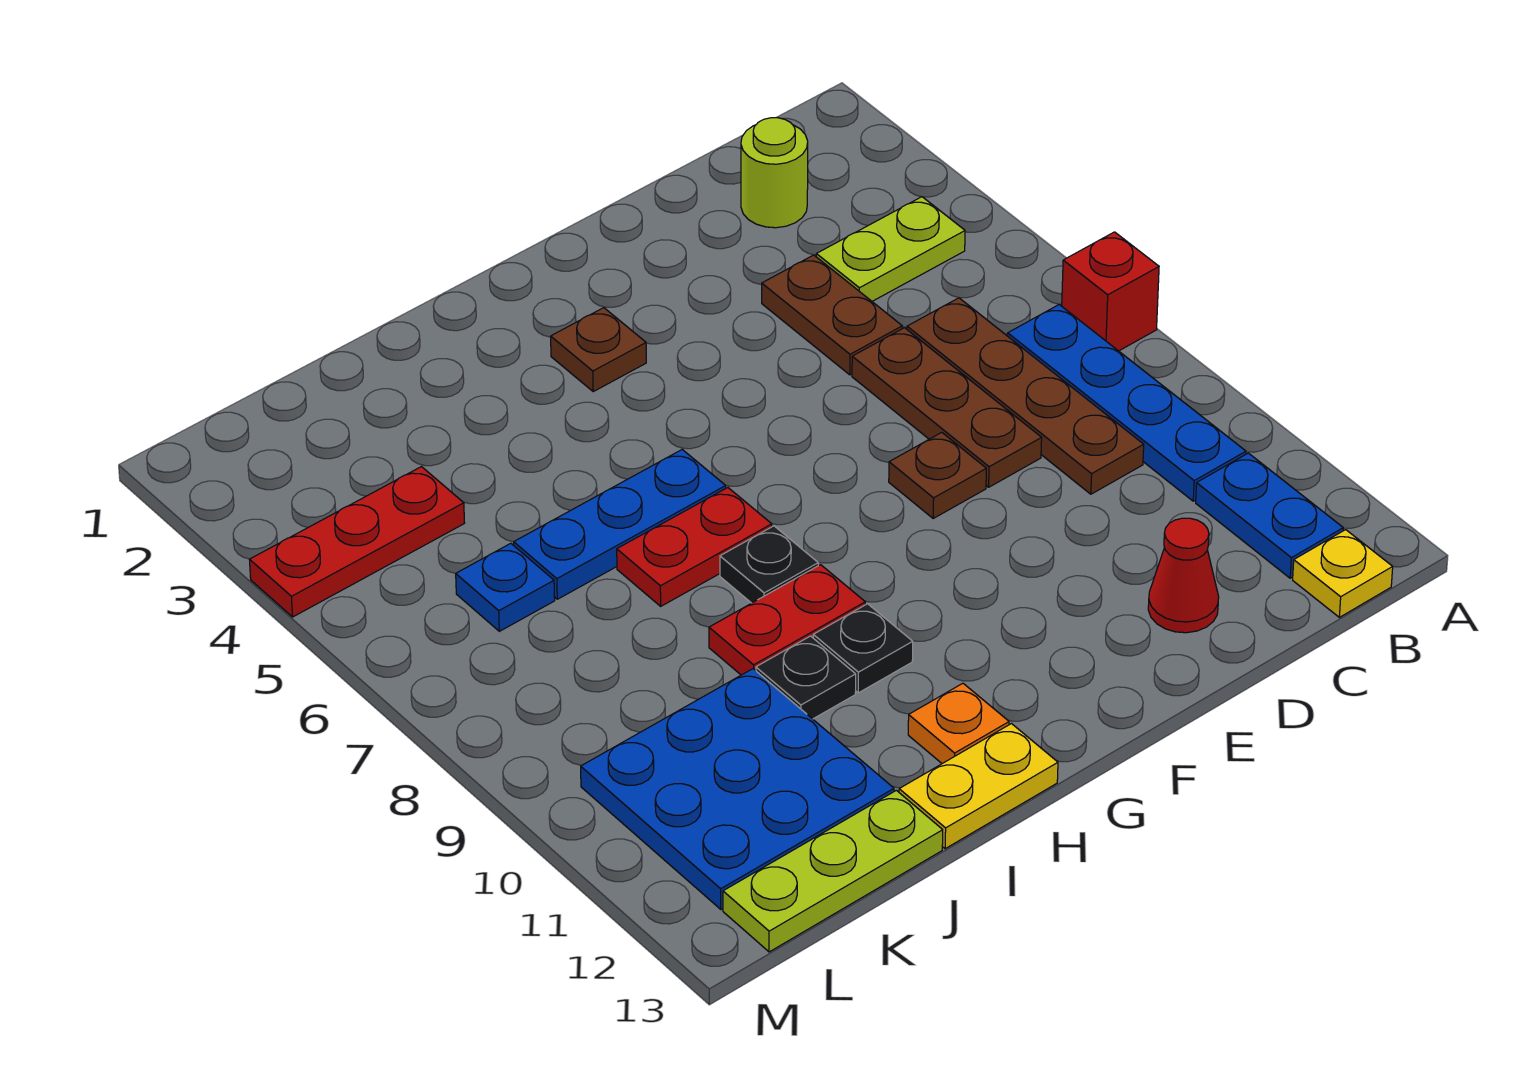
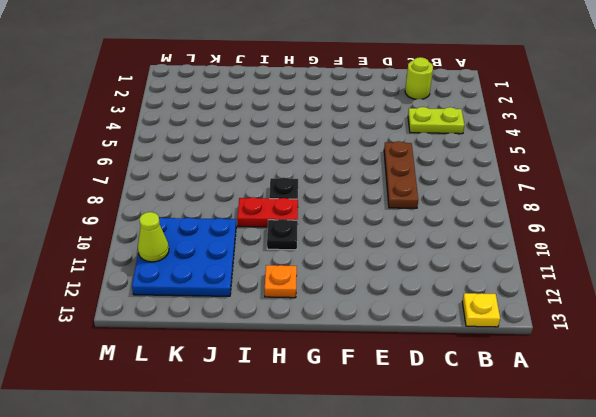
lime cone L11 level 2 -> none
none -> red brick A7 level 1
none -> blue plate B7:B10 level 1
none -> blue plate B11:B12 level 1

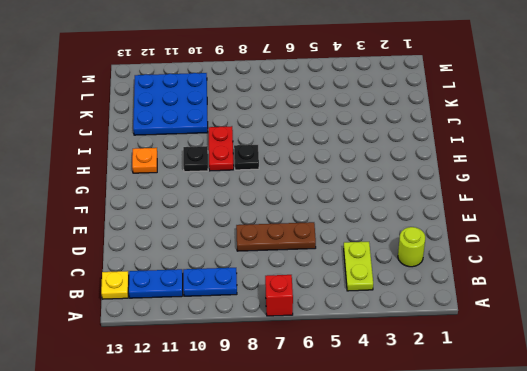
blue plate B9:B10 level 1 -> blue plate B7:B10 level 1
none -> brown plate C6:C9 level 1
none -> brown plate D4:D5 level 1
none -> red cone D12 level 1

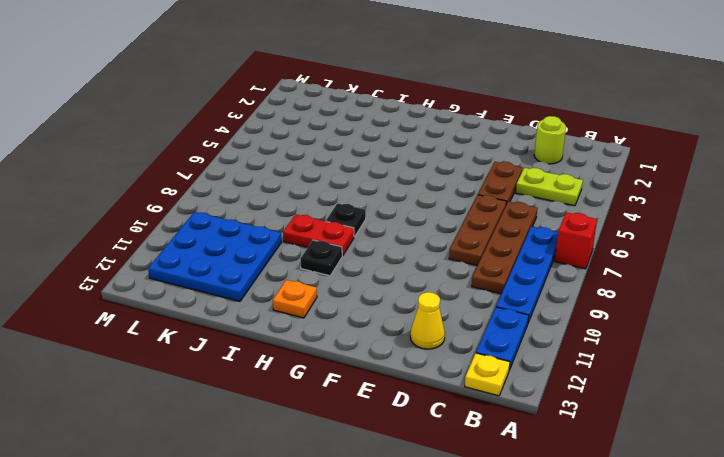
yellow cone D12 level 1 -> red cone D12 level 1
none -> brown plate E8 level 1
none -> brown plate G3 level 1
none -> blue plate H6:J6 level 1

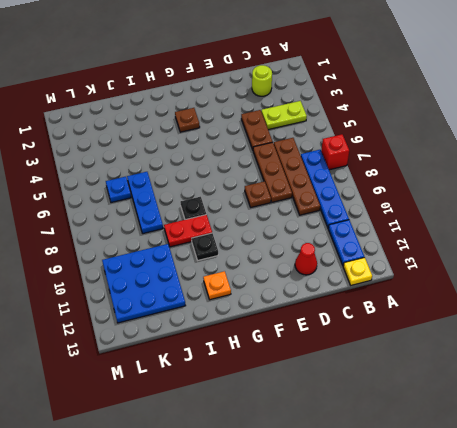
blue plate J6:J8 level 1 -> blue plate H6:J6 level 1
none -> red plate H7:I7 level 1
none -> yellow plate H13:I13 level 1
none -> black plate I10 level 1

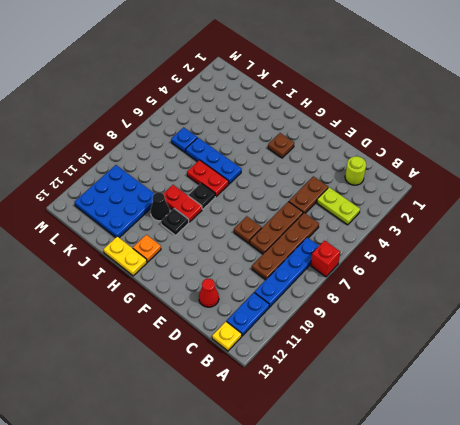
black cone I10 level 1 -> black plate I10 level 1
none -> lime plate J13:L13 level 1
none -> red plate K4:M4 level 1

